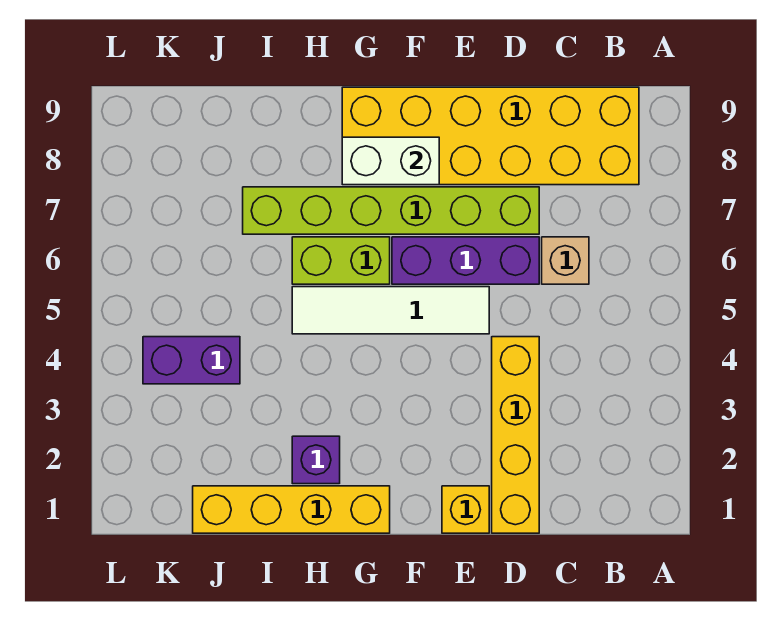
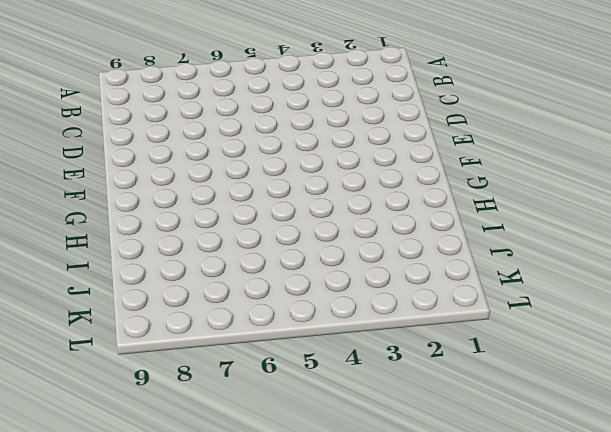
none -> yellow brick B8:G9 level 1
none -> tan brick C6 level 1
none -> yellow brick D1:D4 level 1

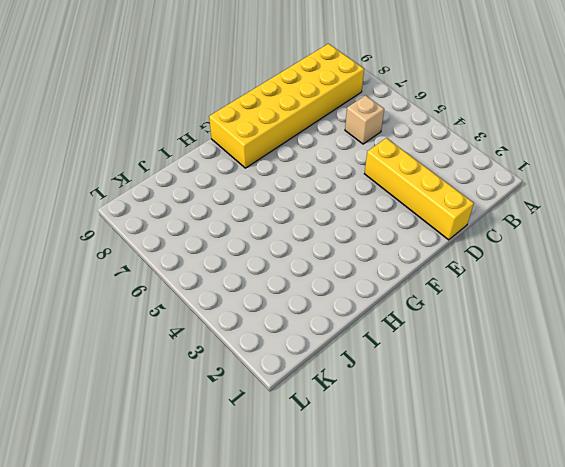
none -> purple brick D6:F6 level 1
none -> lime brick D7:I7 level 1
none -> yellow brick E1 level 1

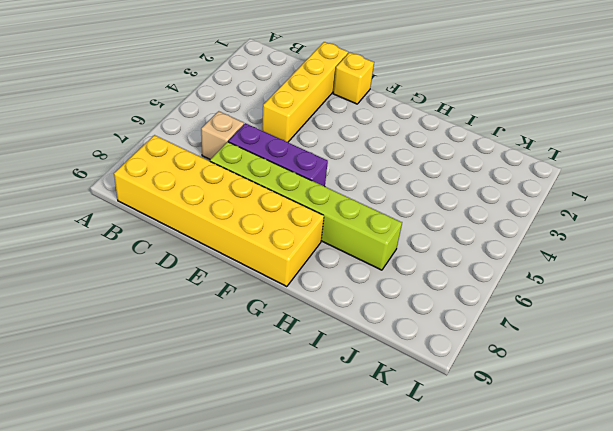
none -> white tile E5:H5 level 1
none -> yellow brick G1:J1 level 1
none -> lime brick G6:H6 level 1

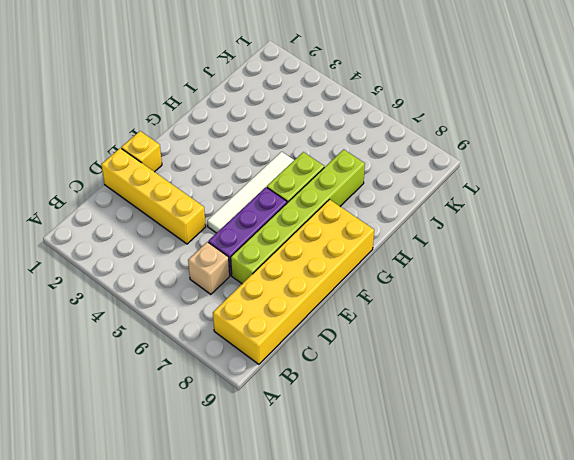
none -> yellow brick G1:J1 level 1
none -> purple brick H2 level 1
none -> purple brick J4:K4 level 1

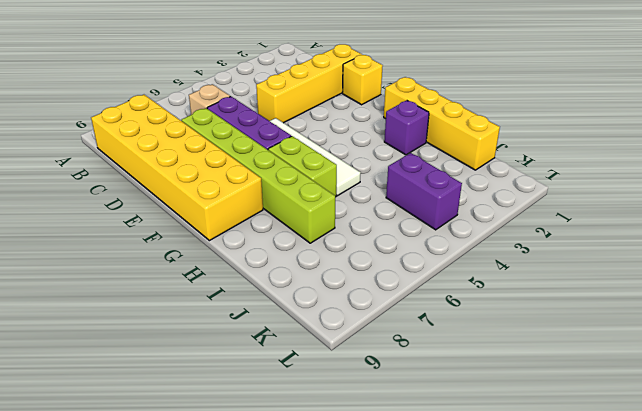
none -> white brick F8:G8 level 2

